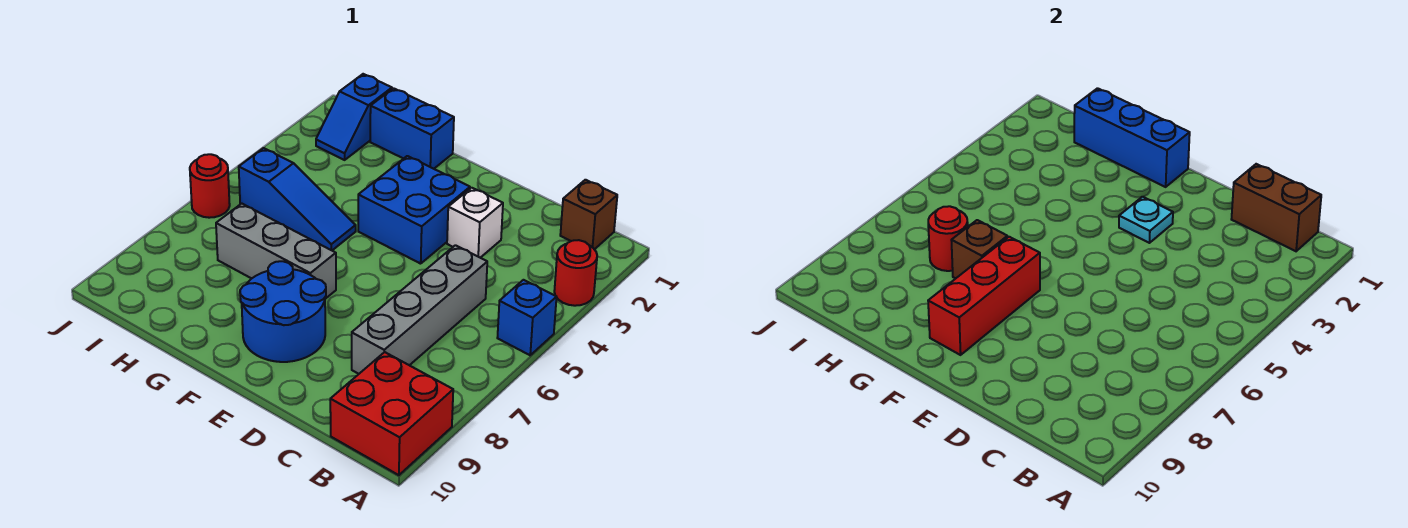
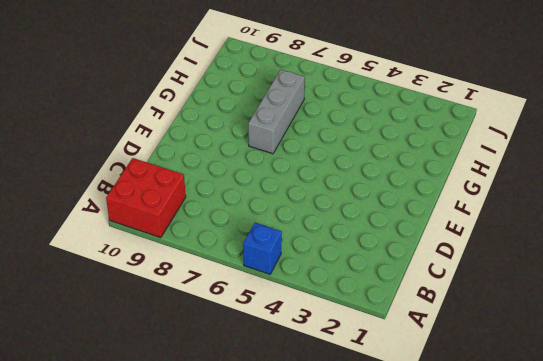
none -> red round brick A3 level 1
none -> brown brick B1 level 1
none -> grey brick C5:C8 level 1

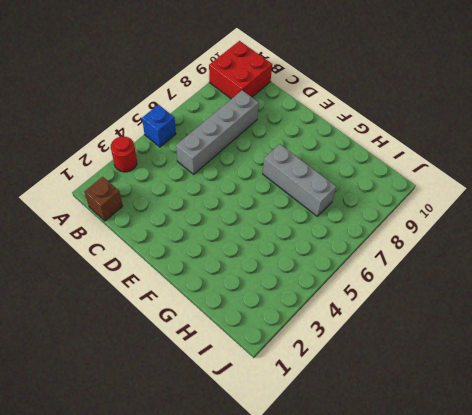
none -> white brick D3 level 1
none -> blue brick E3:F4 level 1
none -> blue round brick E8:F9 level 1

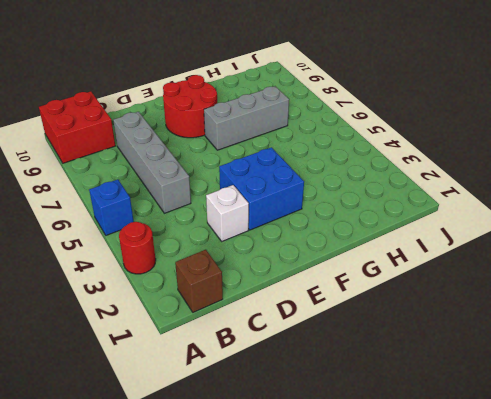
red round brick E8:F9 level 1 -> blue round brick E8:F9 level 1
none -> blue brick G1:H1 level 1
none -> blue slope G5:I5 level 1 top I
none -> blue slope I1:I2 level 1 top 1

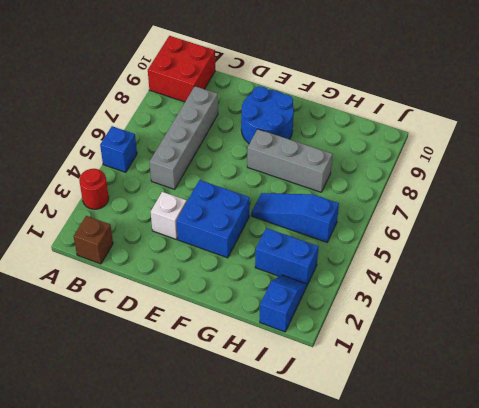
blue brick H3:I3 level 1 -> blue brick G1:H1 level 1
none -> red round brick J6 level 1
none -> brown brick B1:C1 level 2
none -> cyan plate E3 level 2

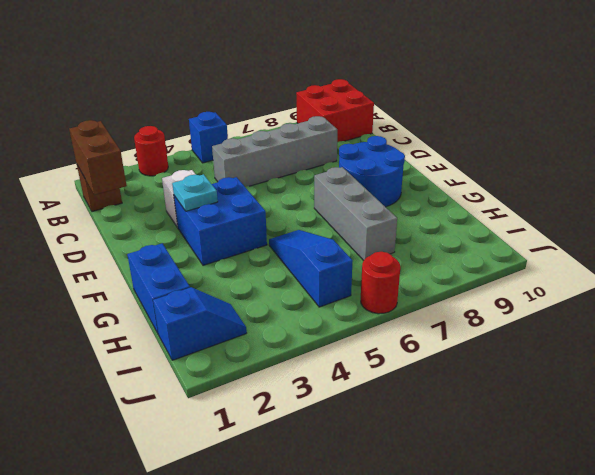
none -> blue brick F1:H1 level 2
none -> red brick F7:F9 level 2
none -> brown brick G7 level 2

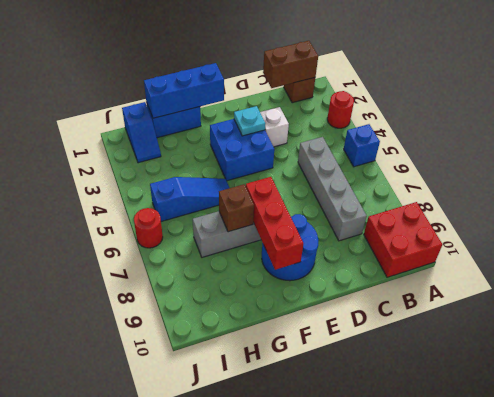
none -> red round brick H7 level 2

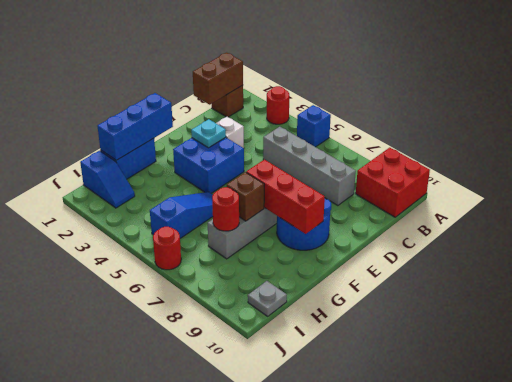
grey plate I10 level 1 -> none

